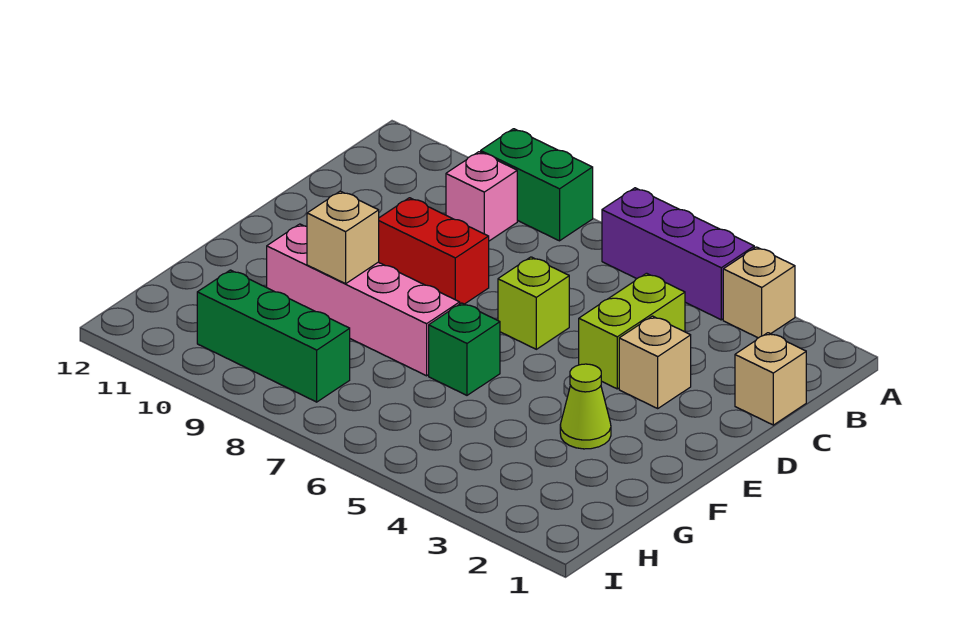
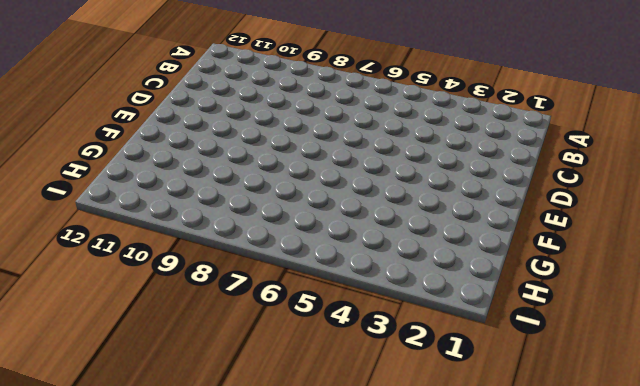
none -> tan brick A3 level 1
none -> purple brick A4:A6 level 1
none -> green brick A8:A9 level 1

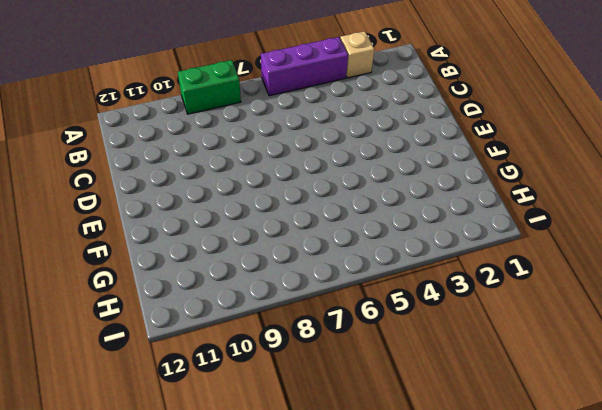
none -> pink brick B9 level 1
none -> tan brick C1 level 1
none -> lime brick C4:D4 level 1

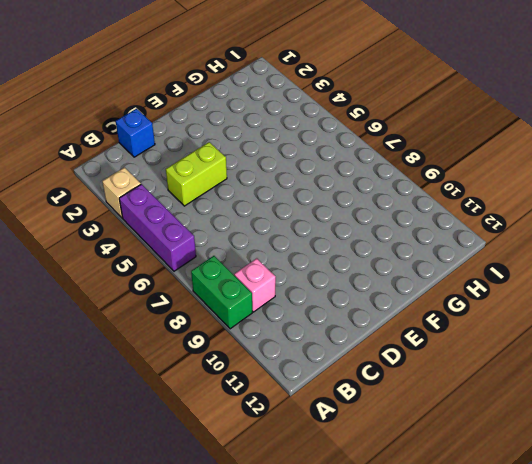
blue brick C1 level 1 -> tan brick C1 level 1
none -> tan brick D3 level 1
none -> lime brick D6 level 1
none -> red brick D8:D9 level 1

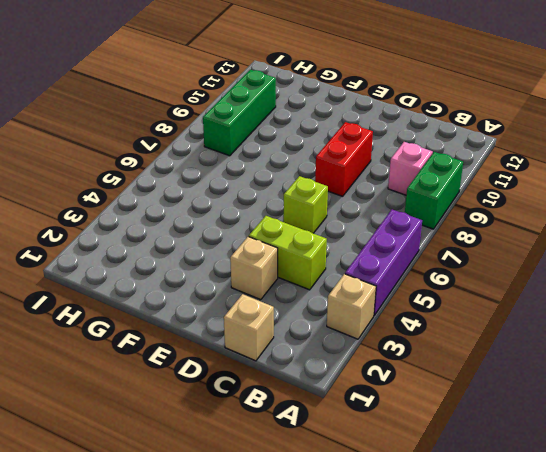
none -> lime cone F3 level 1
none -> green brick F6 level 1
none -> pink brick F7:F10 level 1

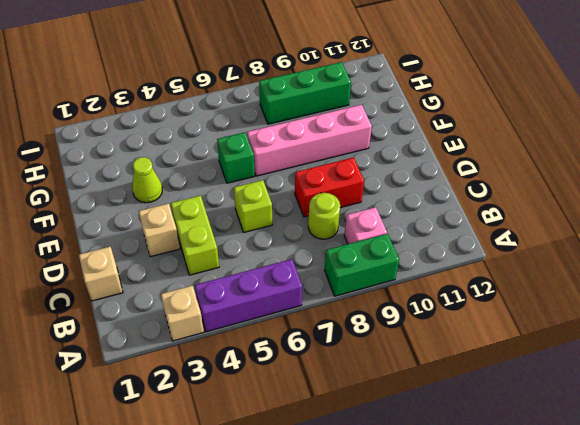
lime round brick C8 level 1 -> none
none -> tan brick F9 level 2

